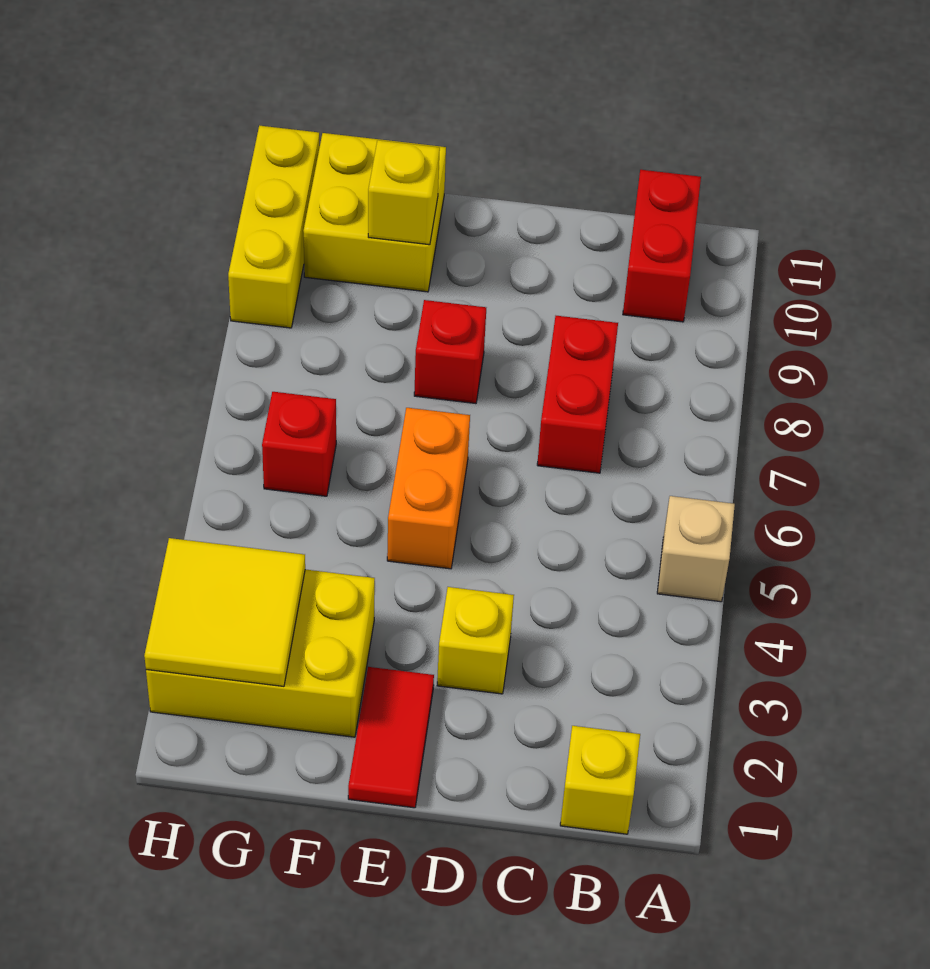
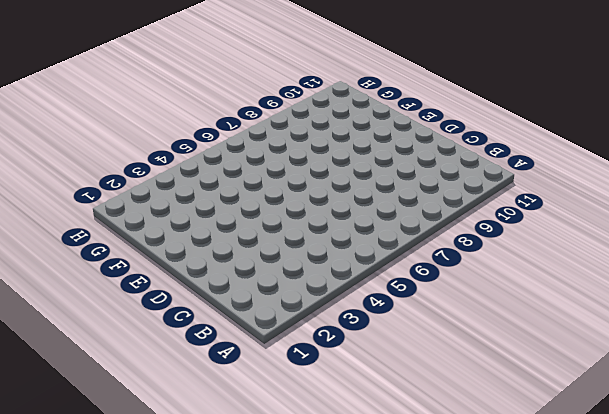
none -> tan brick A5 level 1
none -> yellow brick B1 level 1
none -> red brick B10:B11 level 1

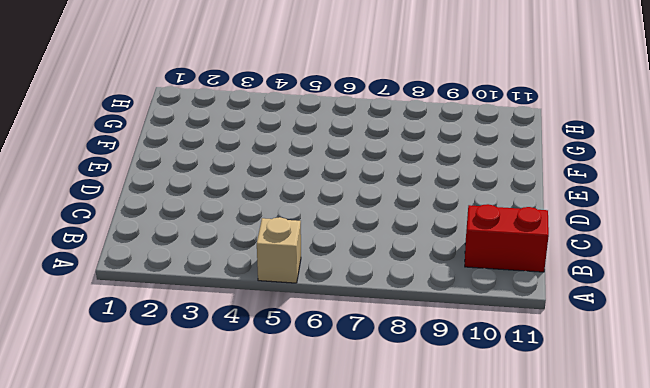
none -> yellow brick B1 level 1
none -> red brick C7:C8 level 1
none -> yellow brick D3 level 1

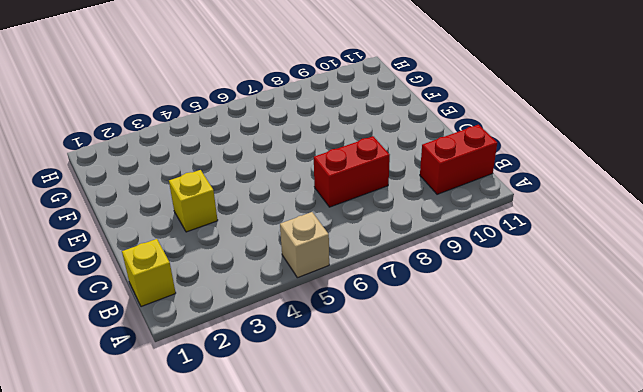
none -> red tile E1:E2 level 1
none -> orange brick E5:E6 level 1
none -> red brick E8 level 1

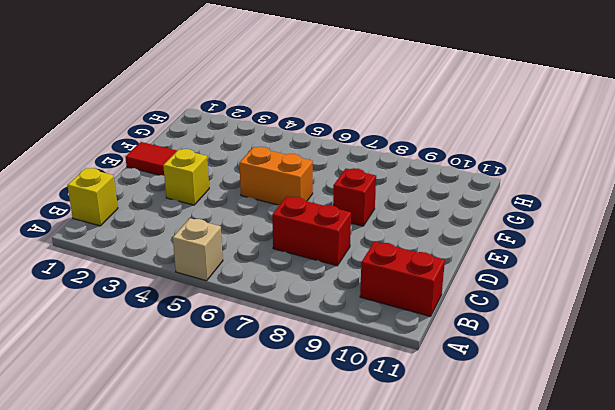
none -> yellow brick F2:H3 level 1
none -> yellow brick F10:G11 level 1
none -> red brick G6 level 1

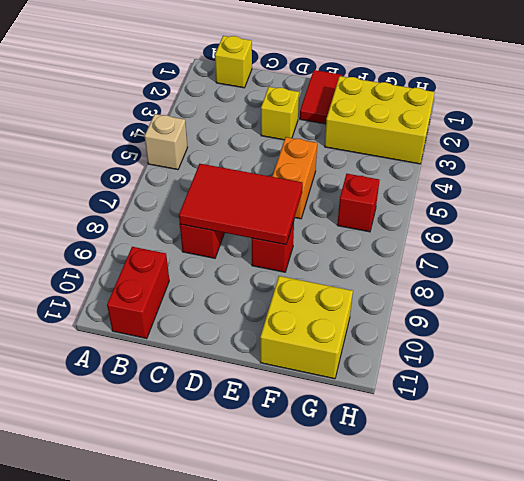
red tile C7:E8 level 2 -> none
none -> yellow brick H9:H11 level 1
none -> yellow brick F10 level 2
none -> yellow tile G2:H3 level 2

